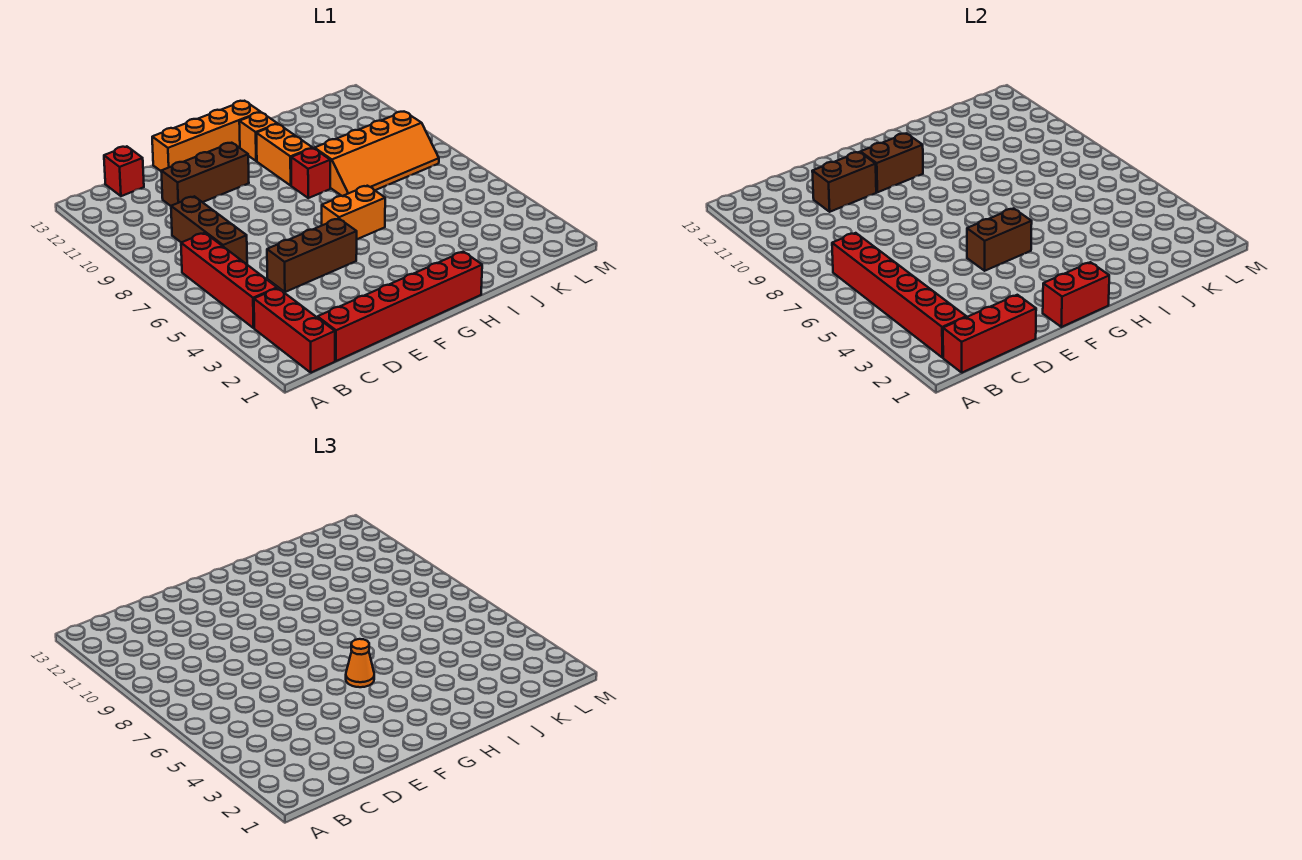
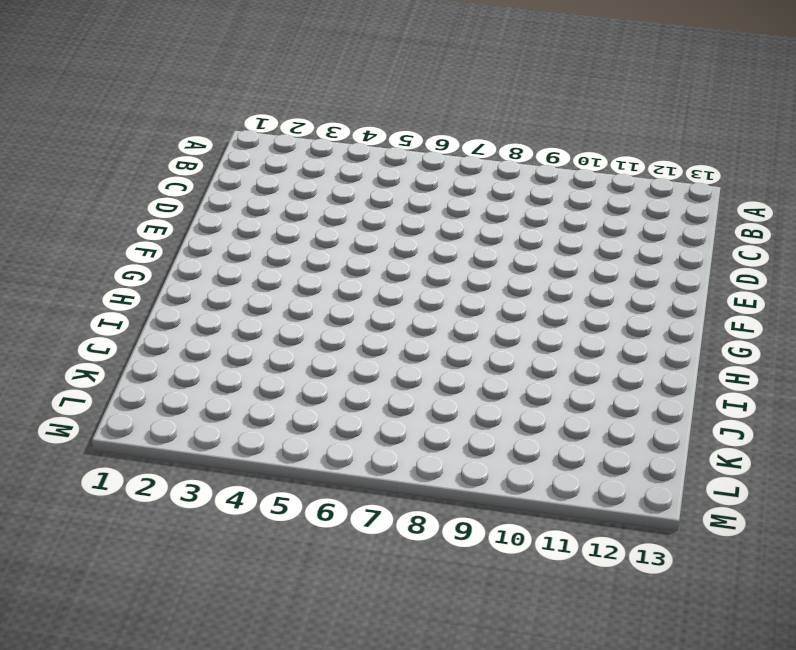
none -> red brick B1:B3 level 1
none -> red brick B4:B7 level 1
none -> red brick C1:H1 level 1

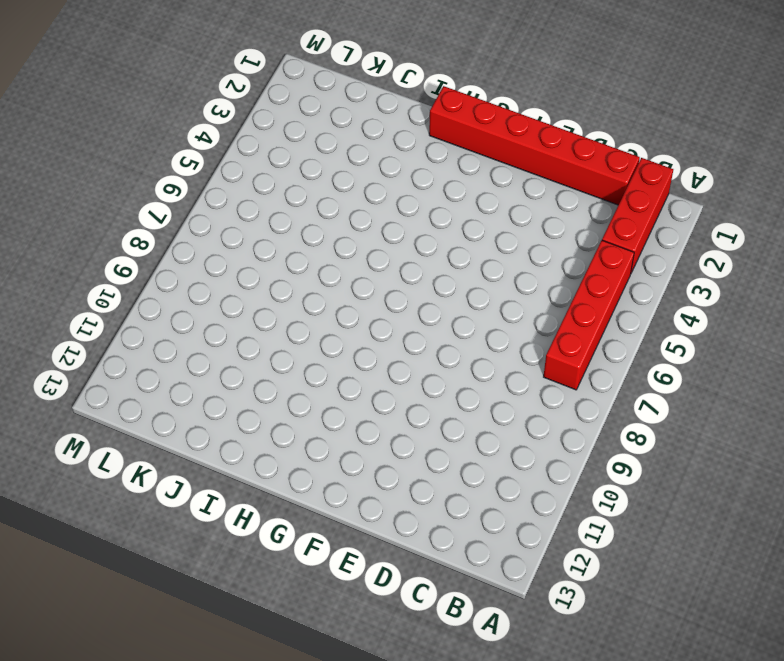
none -> brown brick C7:C9 level 1
none -> red brick C13 level 1
none -> brown brick D5:F5 level 1

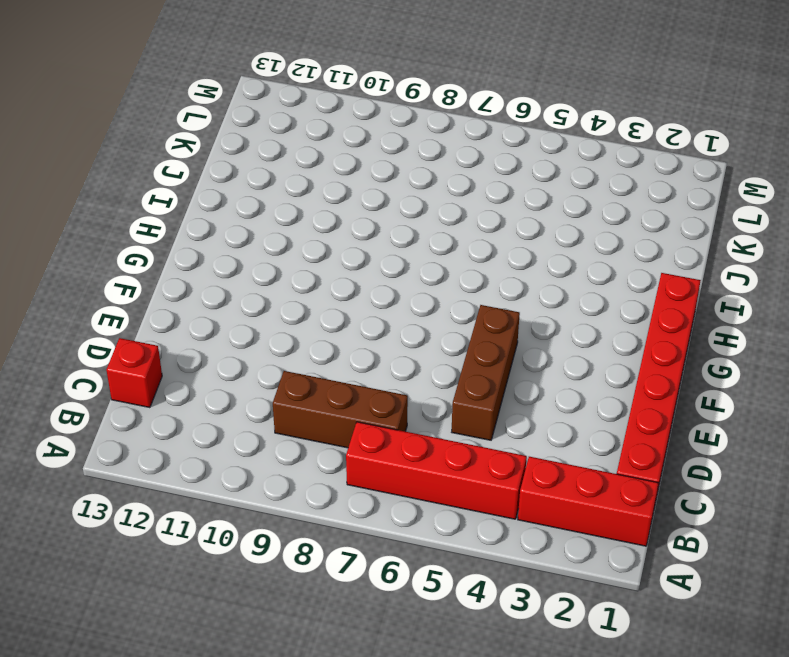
none -> brown brick D11:F11 level 1
none -> orange brick E13:H13 level 1
none -> orange brick G6:H6 level 1

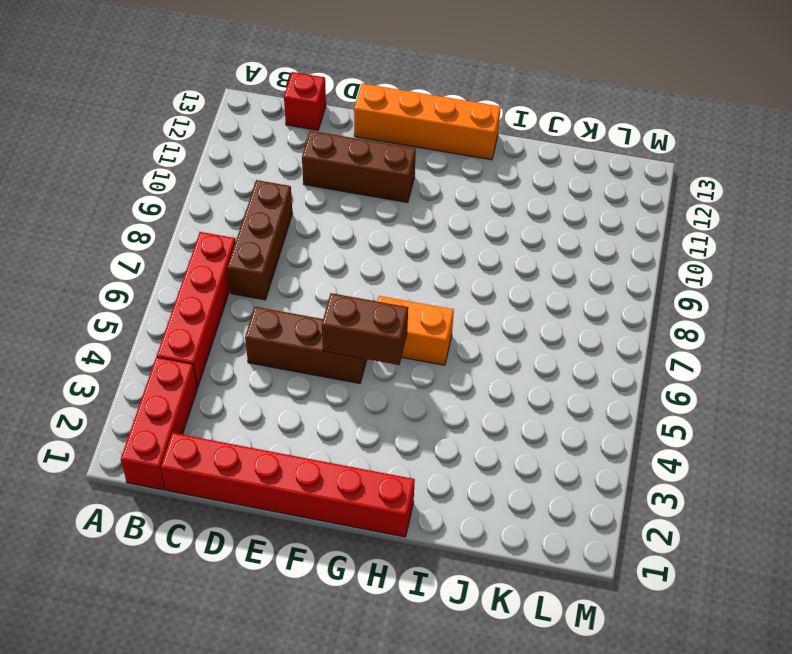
none -> red brick H9 level 1
none -> orange brick H10:H11 level 1
none -> orange brick H12 level 1

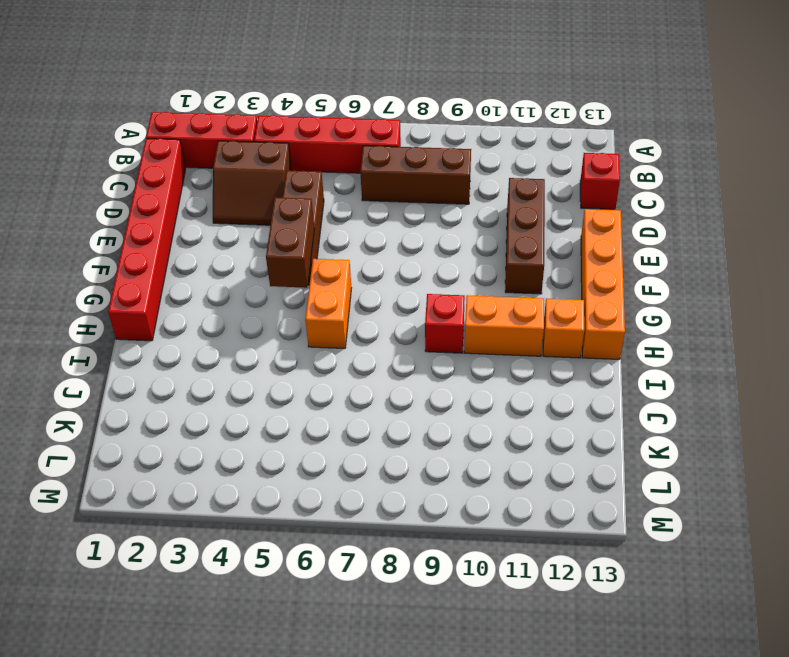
brown slope C3:D4 level 1 top C -> none
none -> orange slope I8:L9 level 1 top 9
none -> red brick B1:D1 level 2
none -> red brick B2:B7 level 2

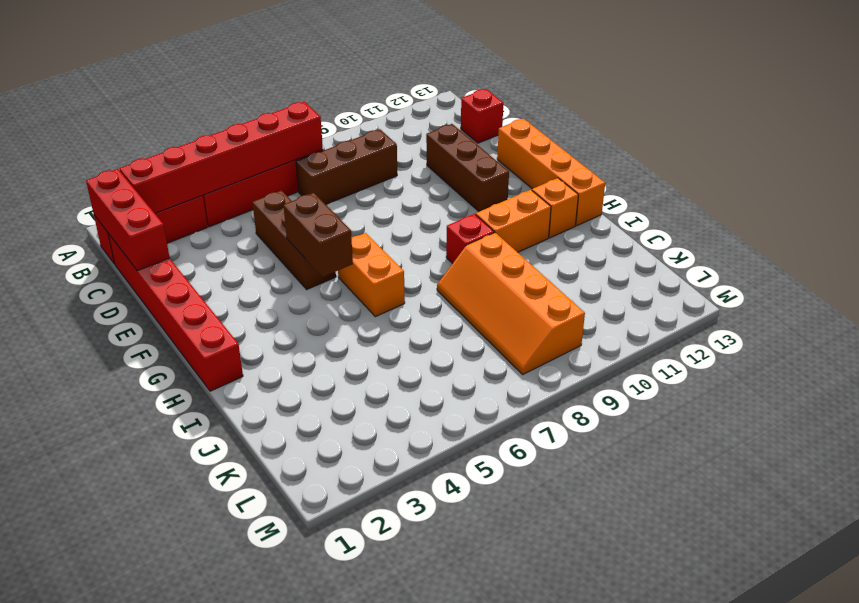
none -> brown brick D11:E11 level 2
none -> red brick F1:G1 level 2
none -> brown brick F11:G11 level 2

